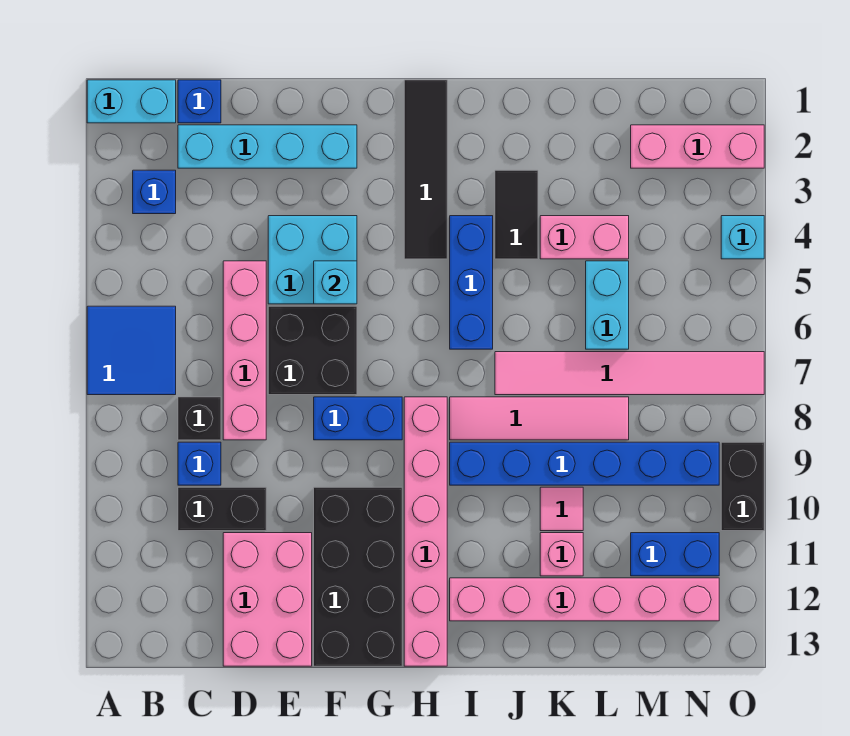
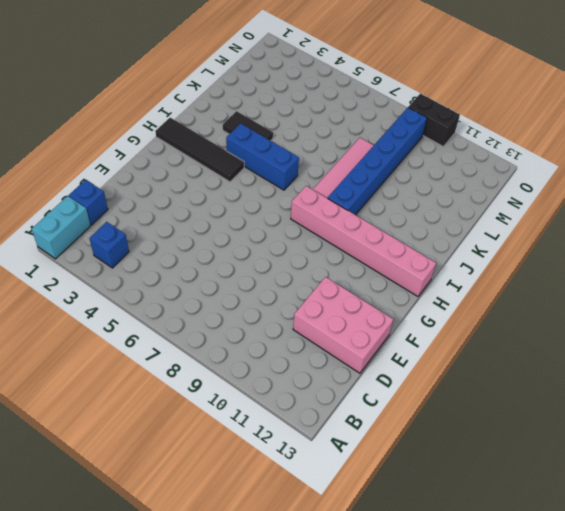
none -> blue tile A6:B7 level 1
none -> cyan brick C2:F2 level 1
none -> black brick C8 level 1
none -> blue brick C9 level 1

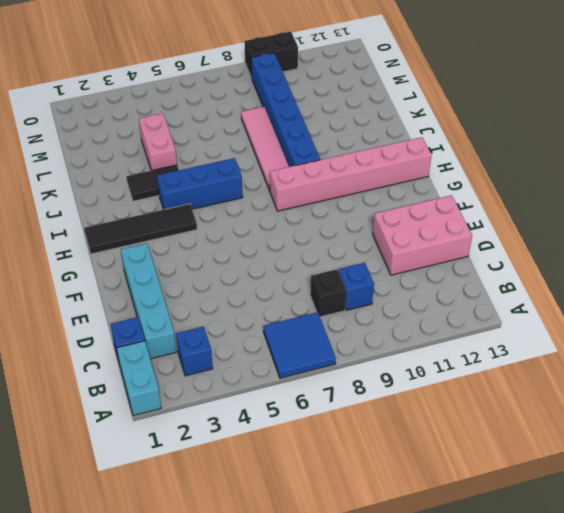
none -> black brick C10:D10 level 1
none -> pink brick D5:D8 level 1
none -> cyan brick E4:F5 level 1
none -> black brick E6:F7 level 1

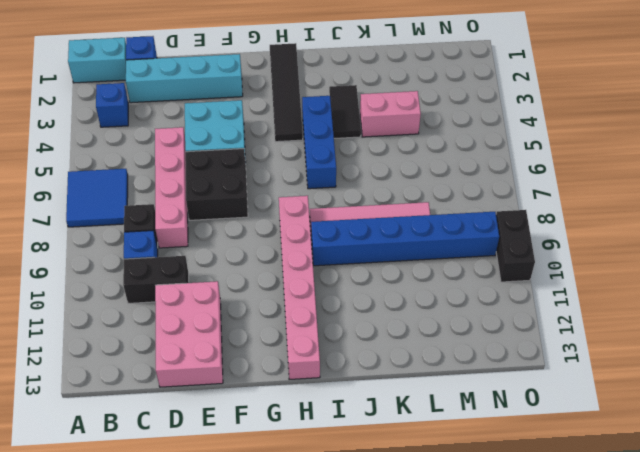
none -> blue brick F8:G8 level 1
none -> black brick F10:G13 level 1
none -> pink brick I12:N12 level 1
none -> pink tile J7:O7 level 1

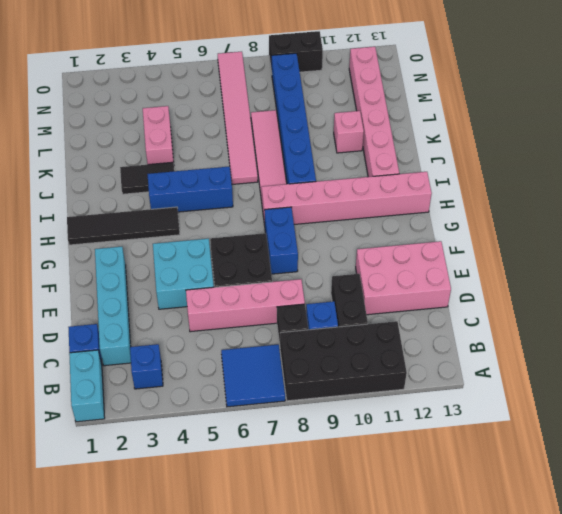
black brick A8:B11 level 1 -> black brick F10:G13 level 1
none -> pink tile K10 level 1
none -> cyan brick L5:L6 level 1
none -> pink brick M2:O2 level 1
none -> blue brick M11:N11 level 1

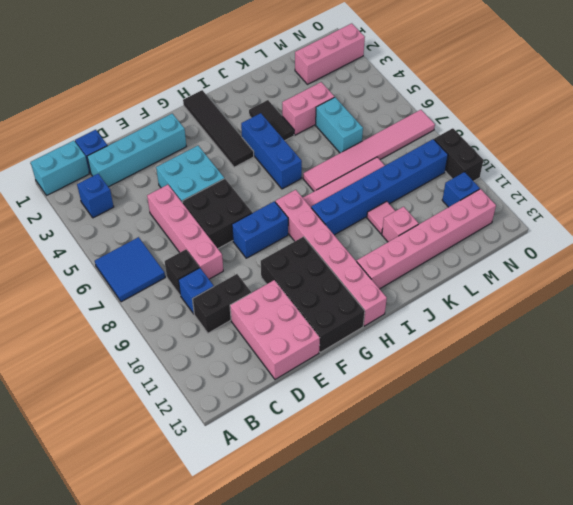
blue brick N11 level 1 -> blue brick M11:N11 level 1
none -> cyan brick O4 level 1
none -> cyan brick F5 level 2

